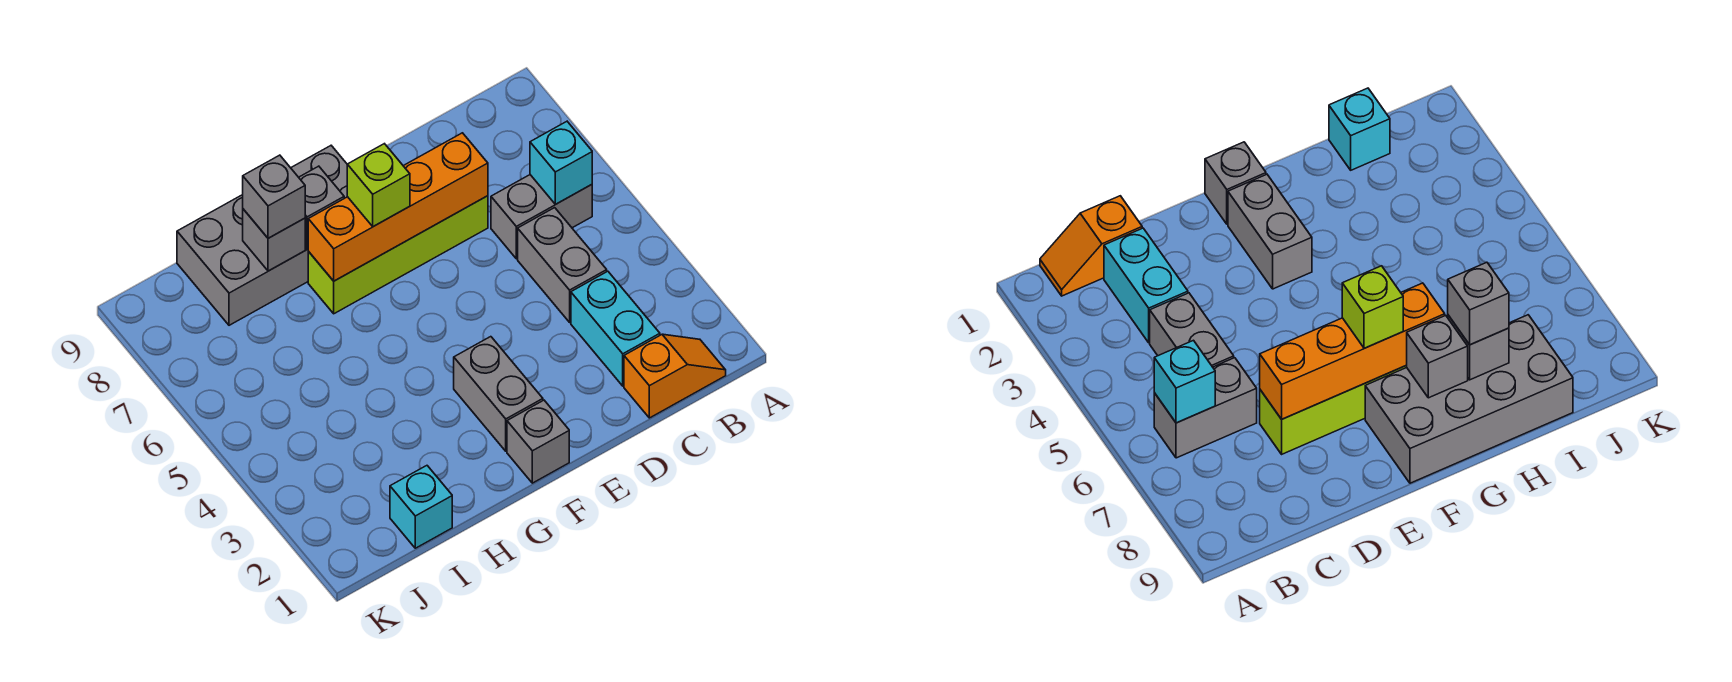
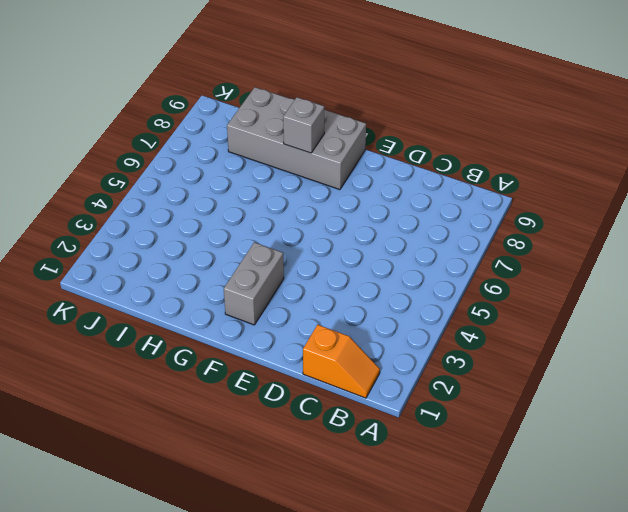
none -> grey brick B6:C6 level 1
none -> cyan brick C2:C3 level 1
none -> grey brick C4:C5 level 1

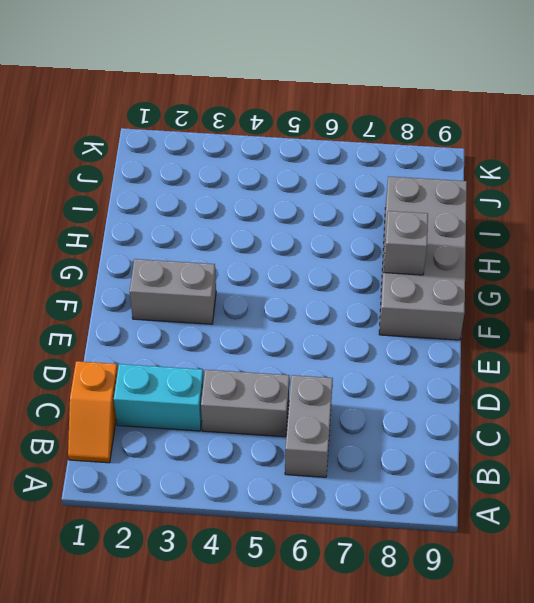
none -> lime brick D7:G7 level 1
none -> grey brick F1 level 1
none -> cyan brick I1 level 1

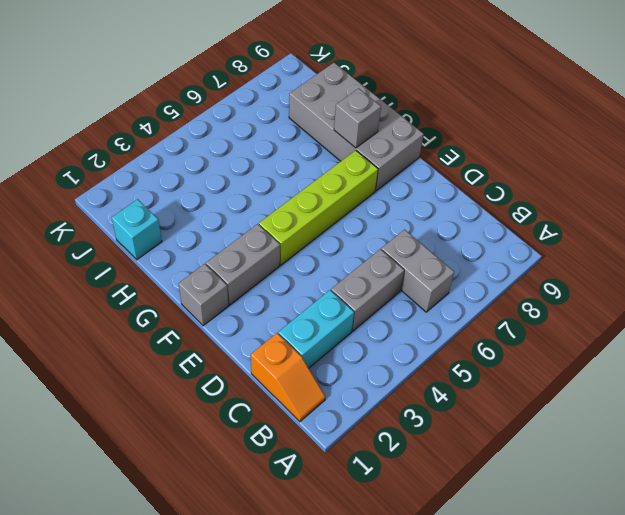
lime brick F4:F7 level 1 -> lime brick D7:G7 level 1
none -> cyan brick B6 level 2
none -> orange brick D7:G7 level 2
none -> grey brick H8 level 2

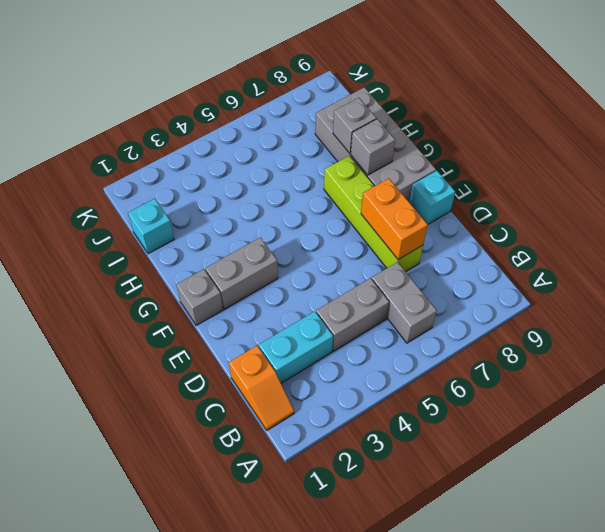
orange brick D7:E7 level 2 -> orange brick D7:G7 level 2
cyan brick E9 level 1 -> cyan brick B6 level 2
none -> lime brick F7 level 3
none -> grey brick H8 level 3

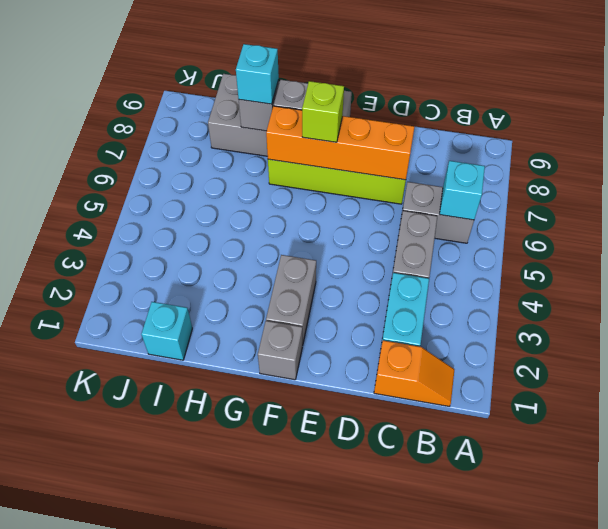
cyan brick H8 level 3 -> grey brick H8 level 3

